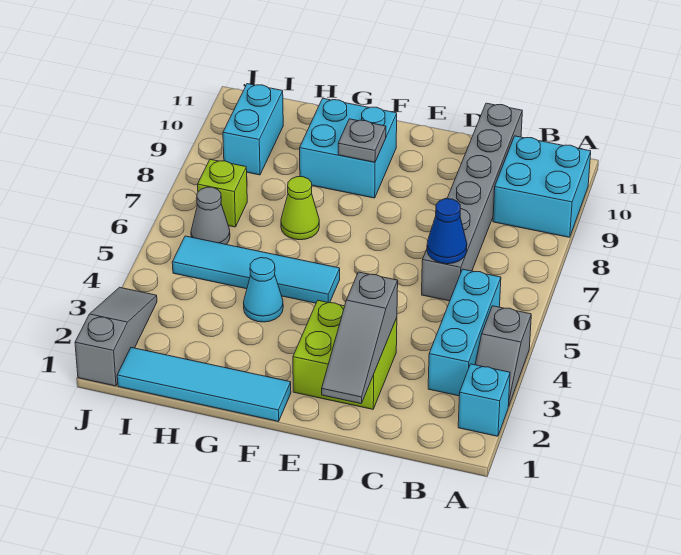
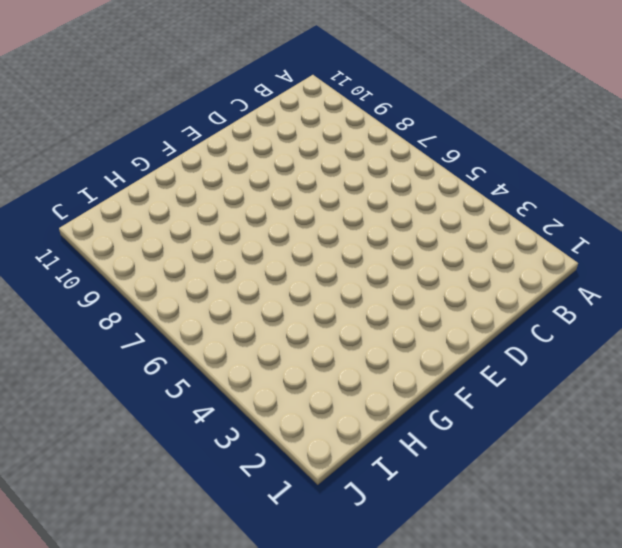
none -> cyan brick A2 level 1
none -> grey slope A3:A4 level 1 top 4
none -> cyan brick A9:B10 level 1

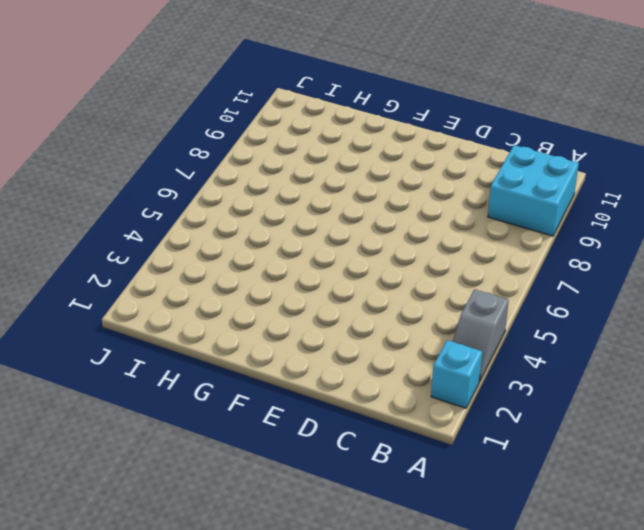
none -> cyan brick B3:B5 level 1
none -> grey brick C6:C11 level 1
none -> lime brick D2:E3 level 1

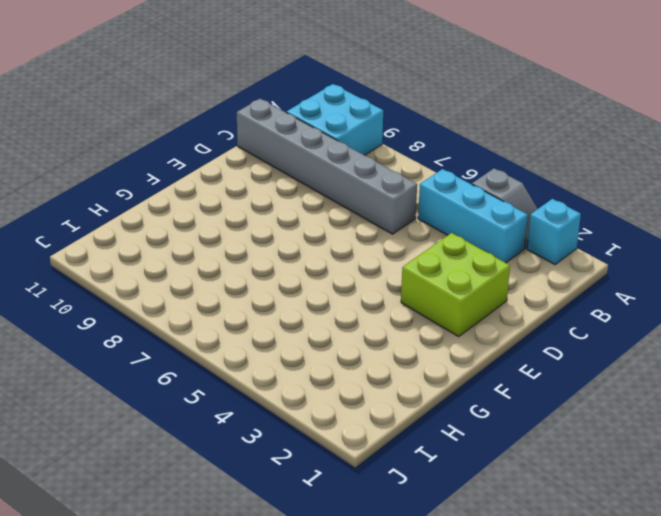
none -> cyan tile F1:I1 level 1
none -> cyan tile F5:I5 level 1
none -> cyan brick F9:G10 level 1

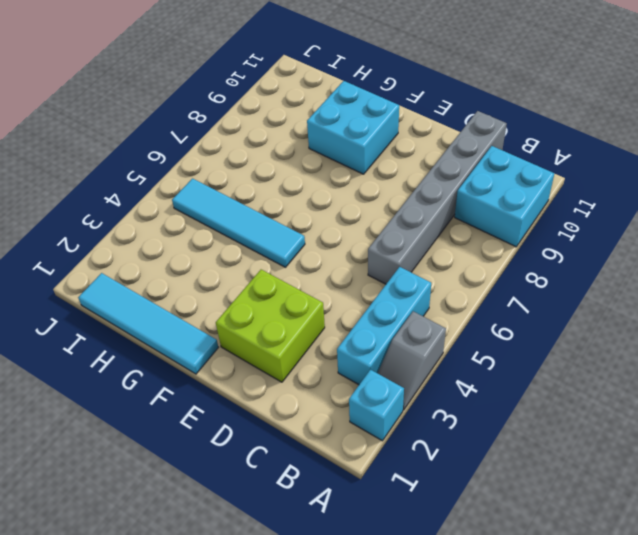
none -> cyan cone G4 level 1
none -> lime cone G7 level 1
none -> grey cone I6 level 1

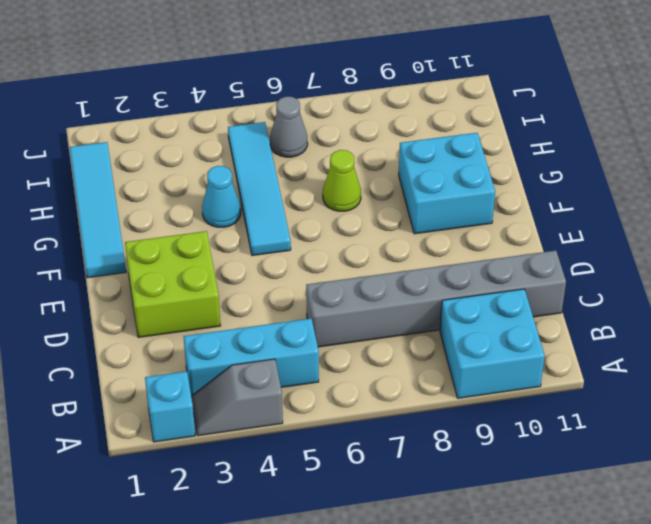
none -> lime brick I7 level 1
none -> cyan brick I9:I10 level 1
none -> grey slope J1:J3 level 1 top 1

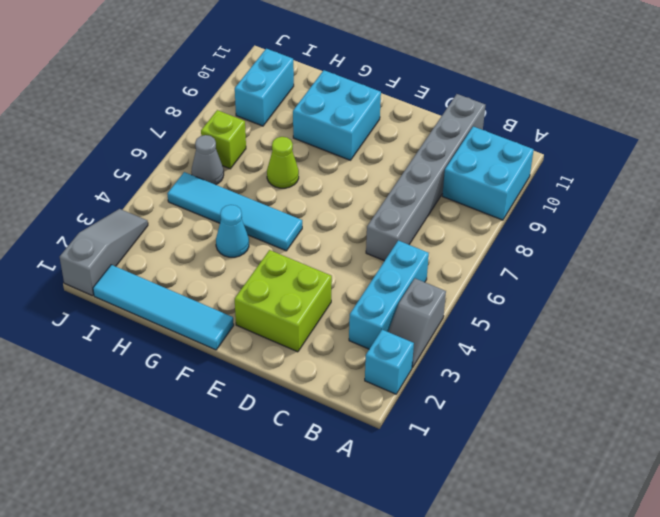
none -> blue cone C6 level 2
none -> grey slope D1:D3 level 2 top 3
none -> grey plate F9 level 2

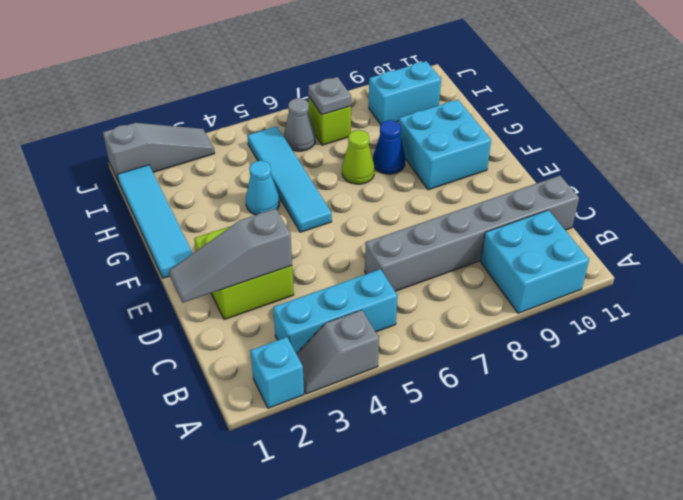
blue cone G8 level 1 -> blue cone C6 level 2
grey plate I7 level 2 -> grey plate F9 level 2

